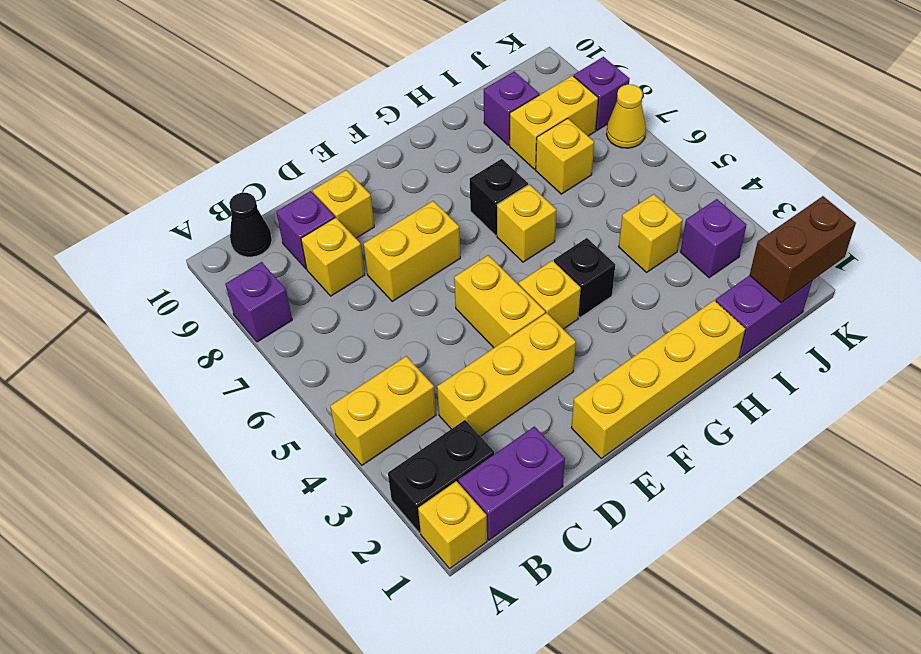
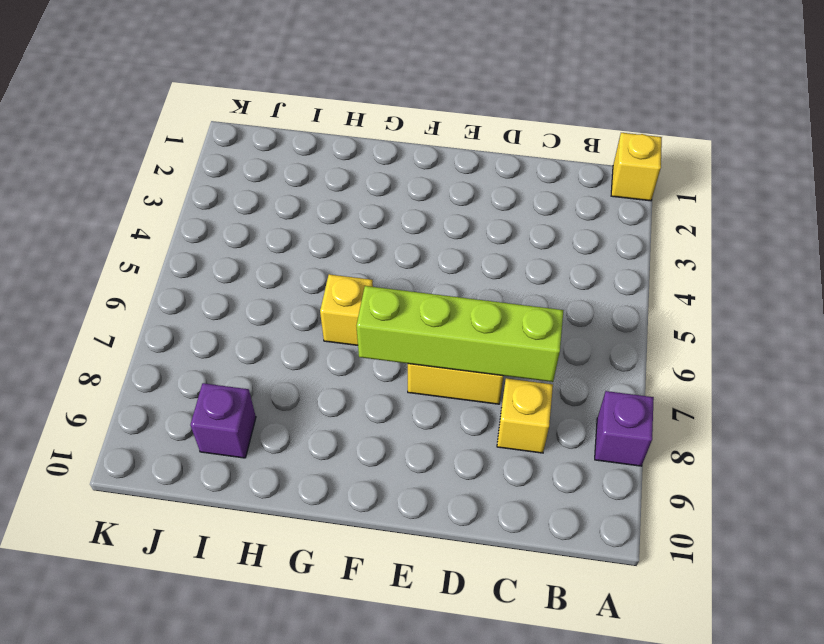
lime brick C7:F7 level 2 -> none
none -> black brick A2:B2 level 1
none -> yellow brick A4:B4 level 1
none -> purple brick B1:C1 level 1

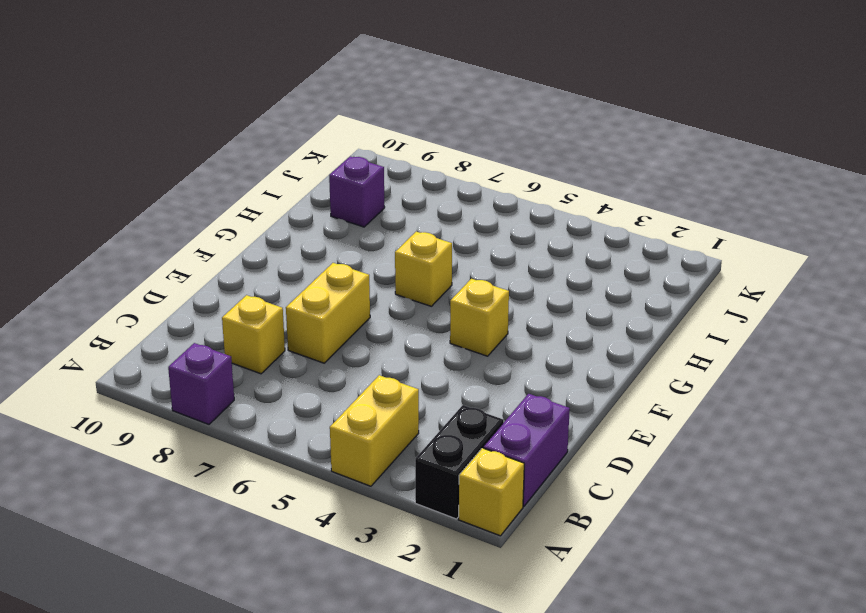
none -> black cone B10 level 1
none -> yellow brick C3:E3 level 1
none -> purple brick C9 level 1

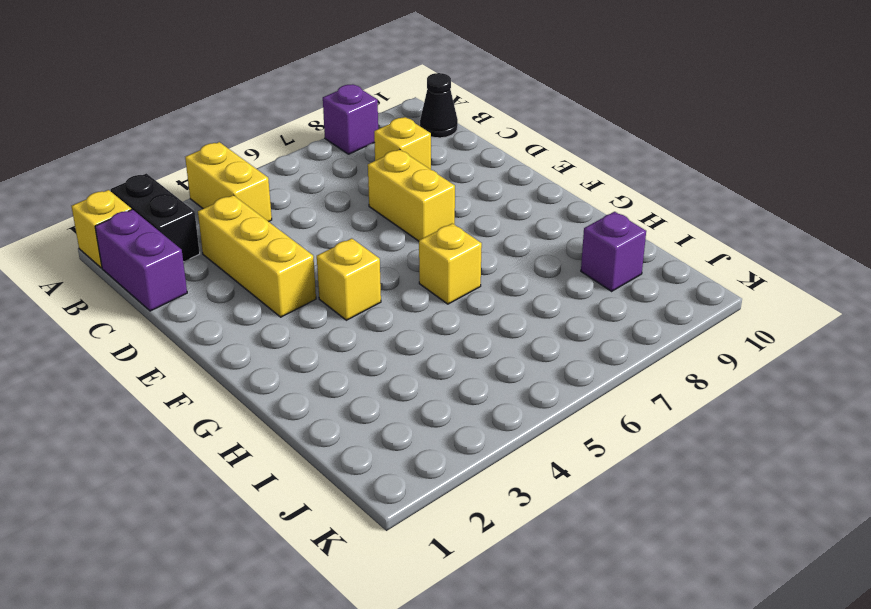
none -> purple brick C9 level 1
none -> yellow brick D9 level 1
none -> yellow brick E1:H1 level 1

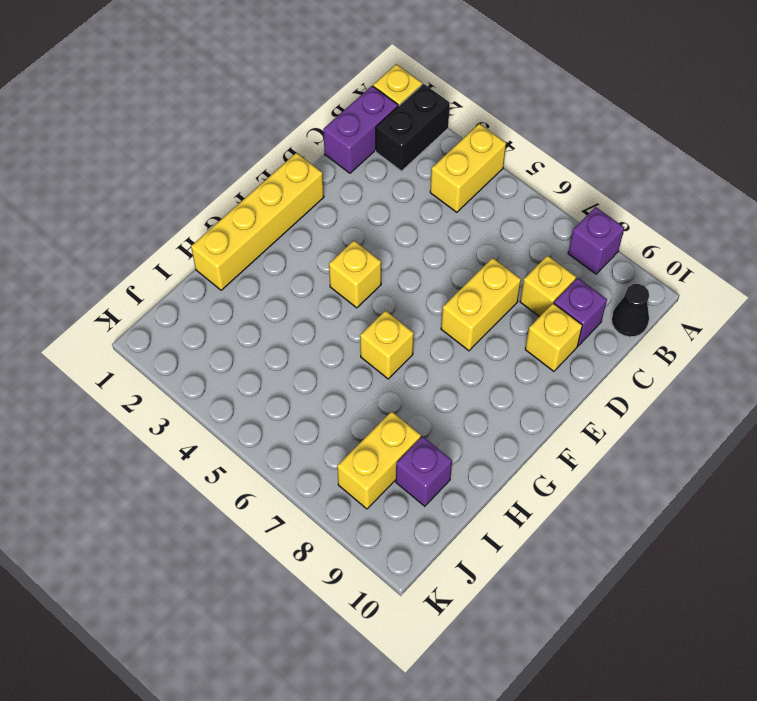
none -> yellow brick C3:E3 level 1
none -> yellow brick E4:E5 level 1
none -> black brick G4 level 1

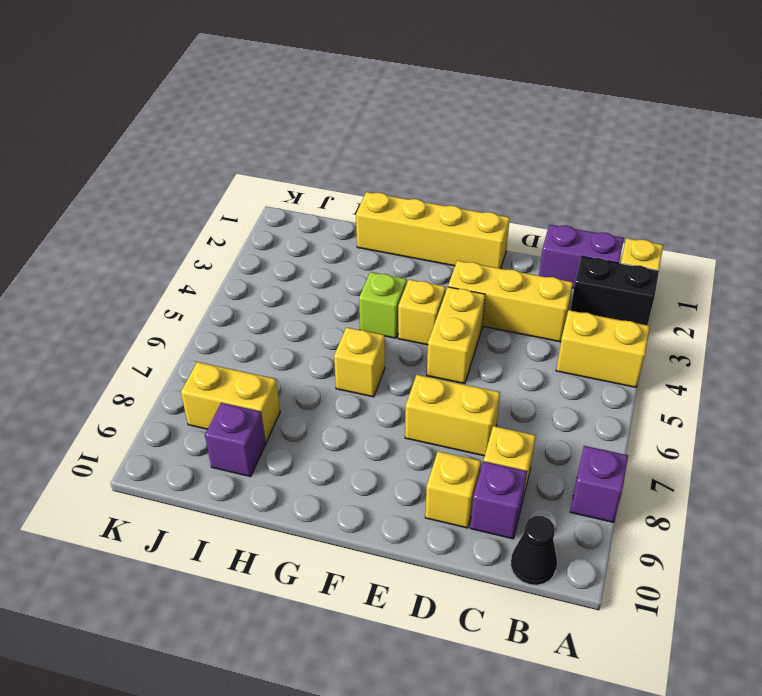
lime brick G4 level 1 -> black brick G4 level 1
none -> black brick G7 level 1
none -> purple brick I1:J1 level 1
none -> yellow brick I4 level 1

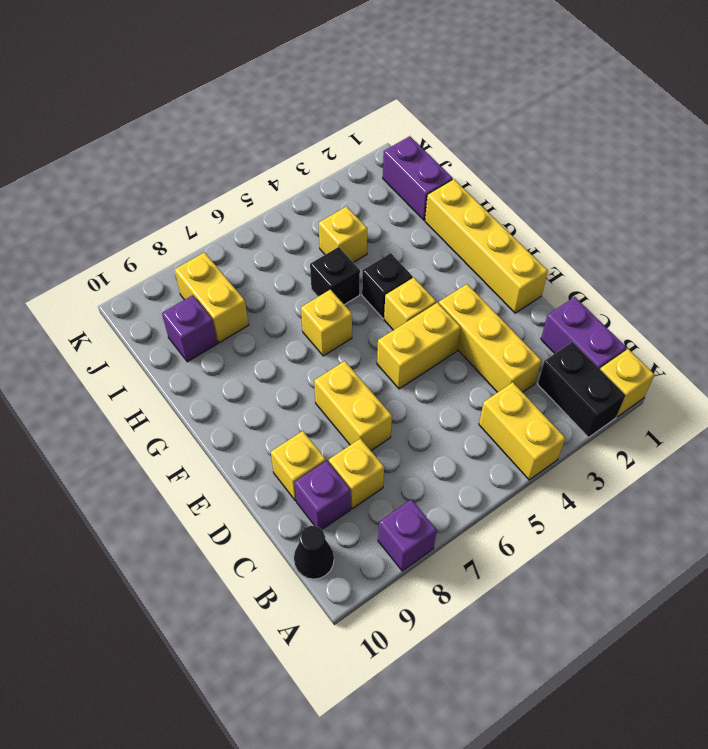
black brick H5 level 1 -> black brick G7 level 1
none -> yellow brick I7 level 1
none -> purple brick J3 level 1
none -> yellow cone K7 level 1

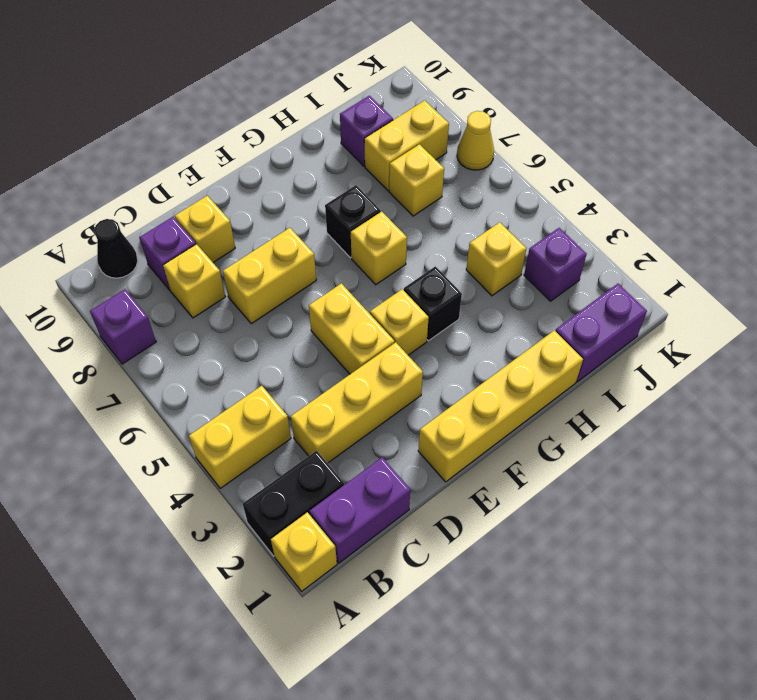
none -> purple brick K8 level 1
none -> brown brick J1:K1 level 2

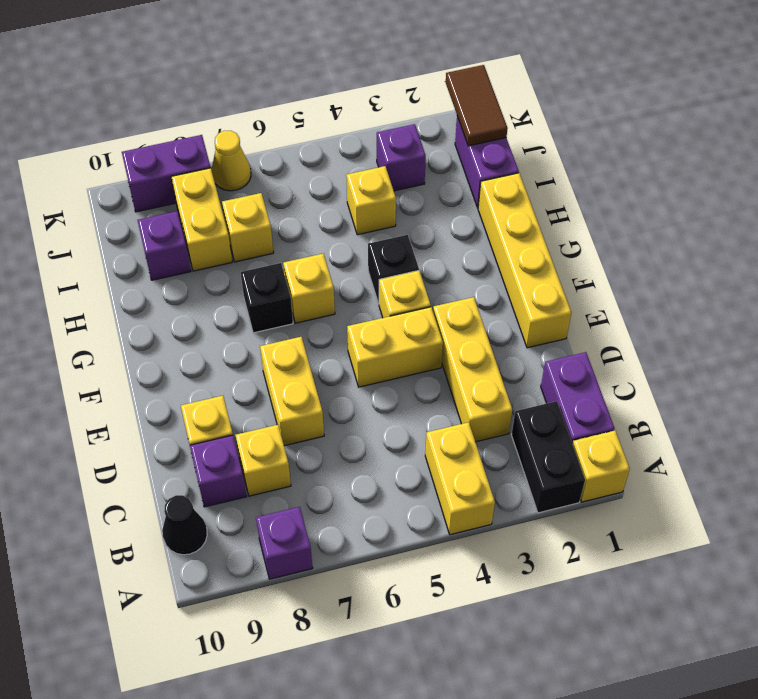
brown tile J1:K1 level 2 -> brown brick J1:K1 level 2
purple brick K8:K9 level 1 -> purple brick K8 level 1

